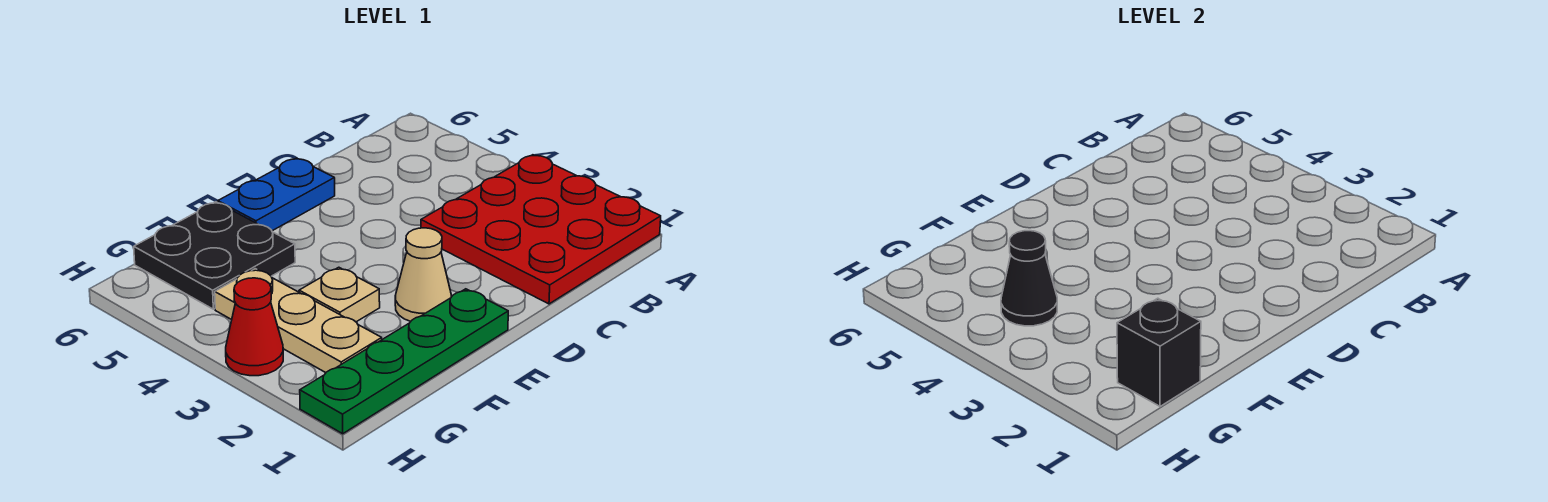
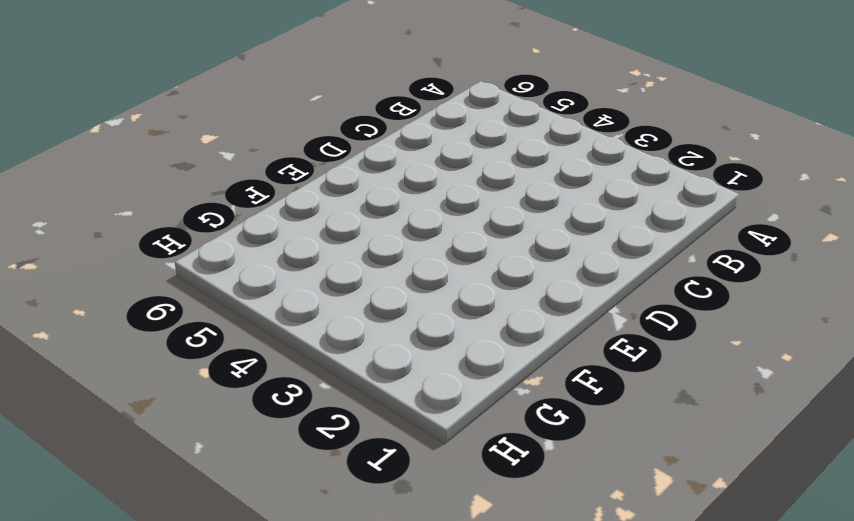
none -> red plate A1:C3 level 1
none -> blue plate D6:E6 level 1

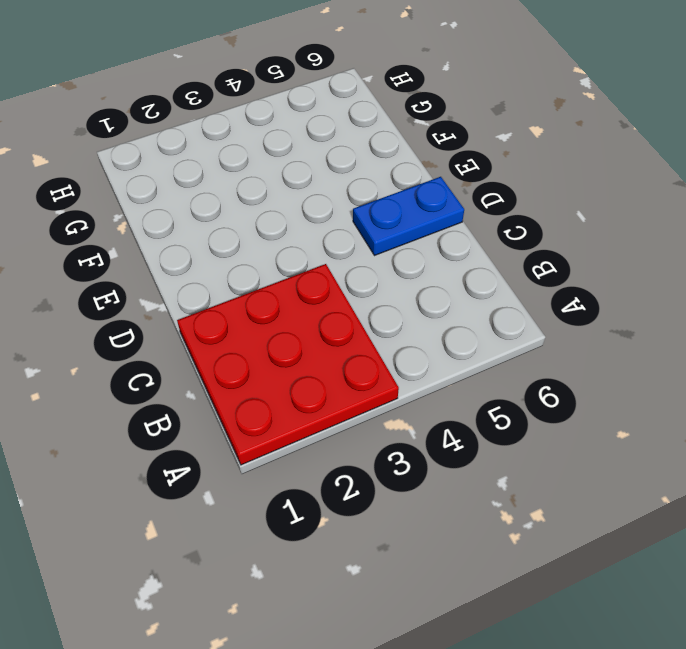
blue plate D5:D6 level 1 -> blue plate D6:E6 level 1
none -> green plate E1:H1 level 1
none -> tan cone E2 level 1

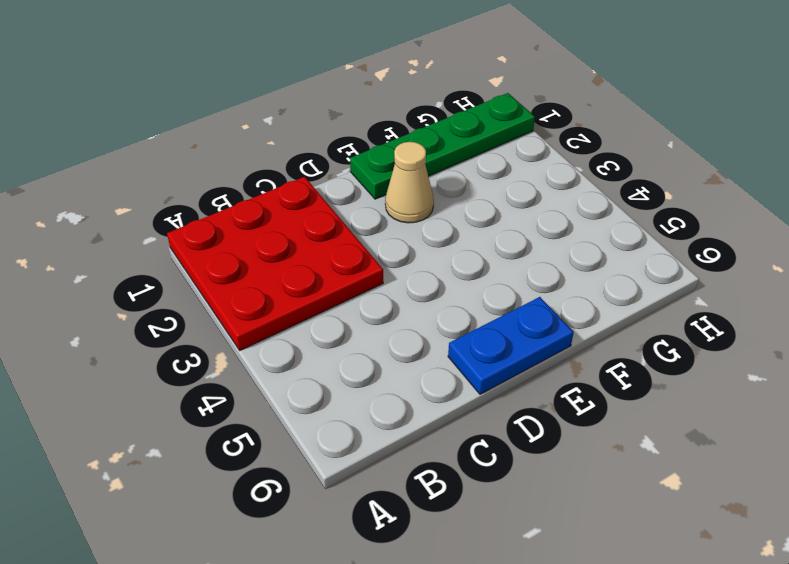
none -> tan plate F3 level 1
none -> black plate F5:G6 level 1

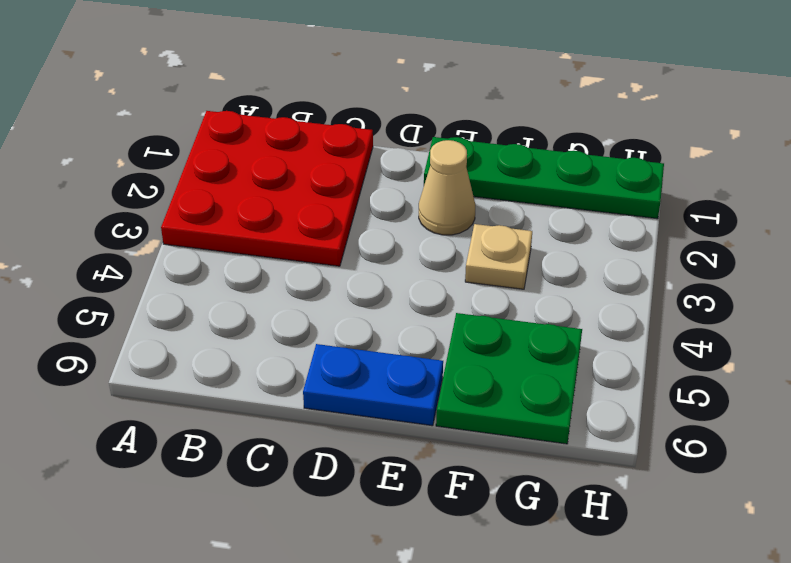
green plate F5:G6 level 1 -> black plate F5:G6 level 1
none -> tan plate G2:G4 level 1
none -> red cone H3 level 1

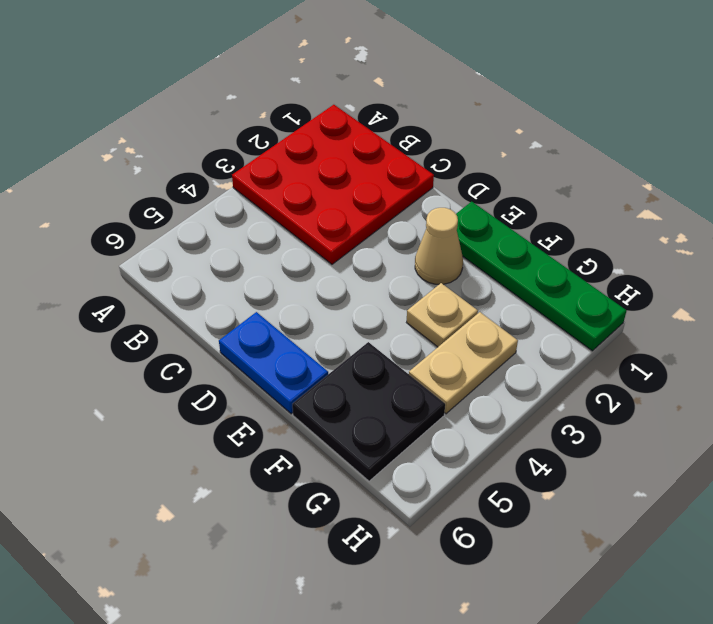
tan plate G3:G4 level 1 -> tan plate G2:G4 level 1
none -> red cone H3 level 1
none -> black brick G1 level 2

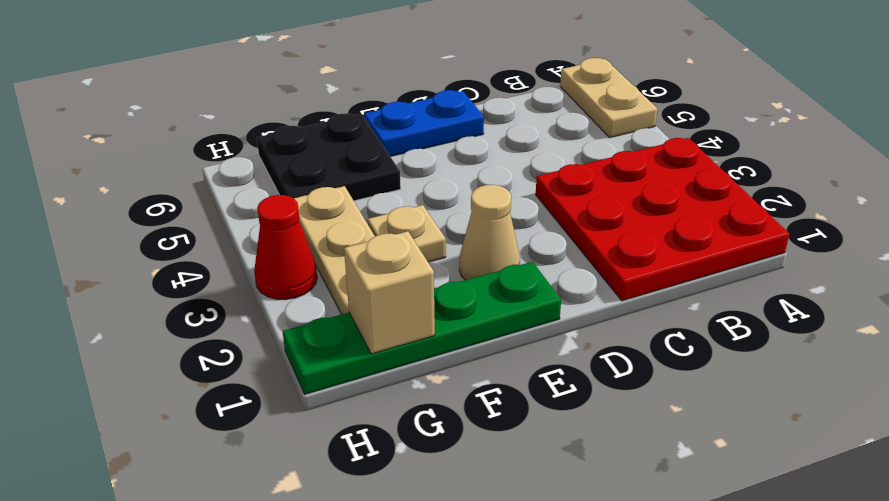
tan plate A5:A6 level 1 -> none
tan brick G1 level 2 -> black brick G1 level 2
none -> black cone G4 level 2

